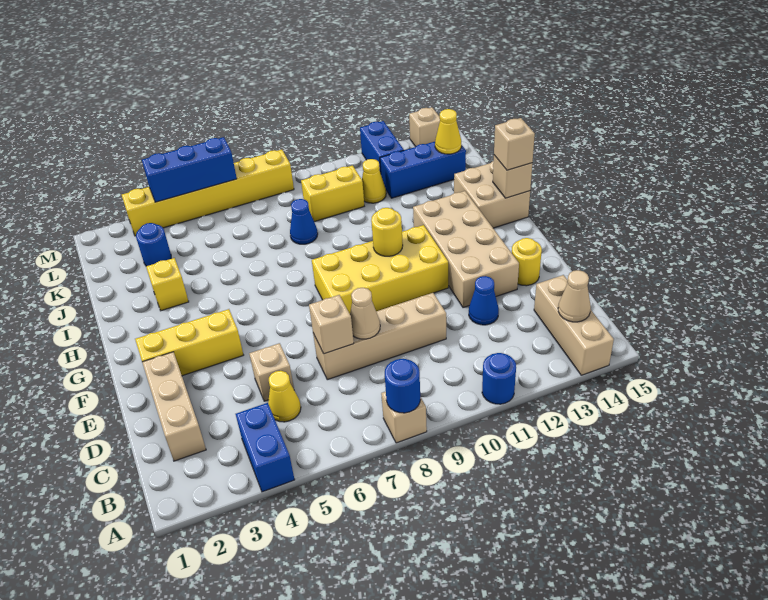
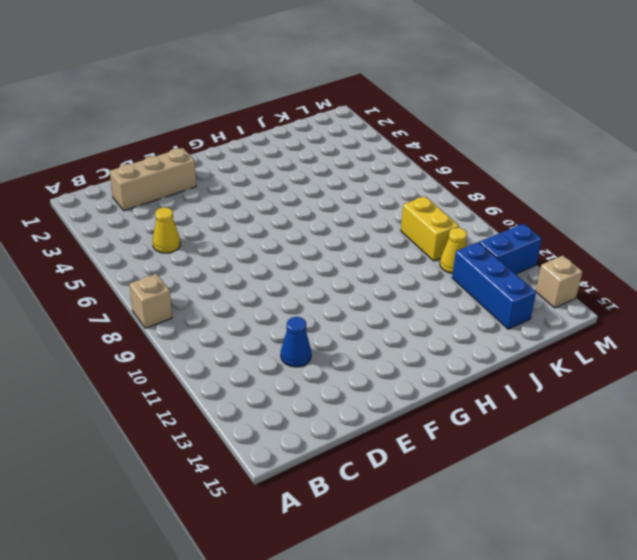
none -> blue brick A4:B4 level 1
none -> blue round brick A11 level 1
none -> tan brick A14:C14 level 1
none -> tan brick D5 level 1

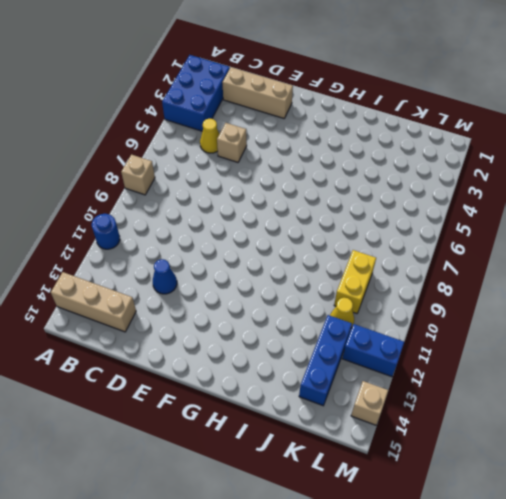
blue brick A2:B4 level 1 -> blue brick A4:B4 level 1
none -> tan brick D7:D10 level 1
none -> tan brick E12:H13 level 1
none -> yellow round brick E14 level 1
none -> yellow brick F2:F4 level 1

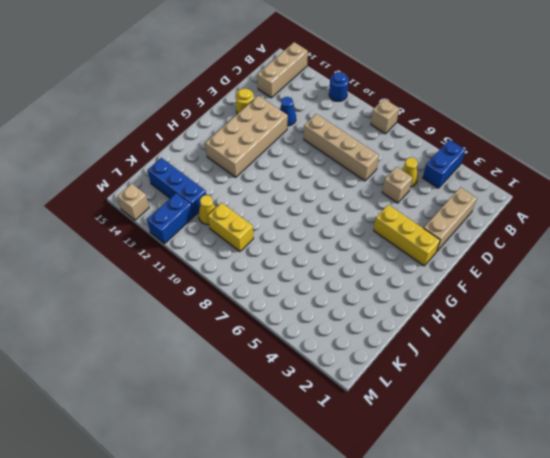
none -> yellow brick F8:G11 level 1
none -> tan brick H14:I15 level 1
none -> yellow brick I3 level 1
none -> blue cone J8 level 1

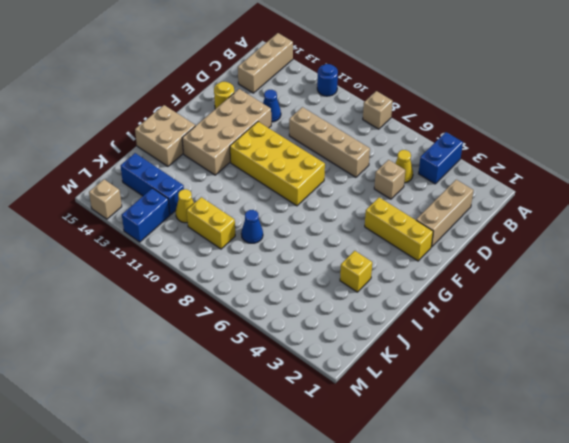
none -> blue round brick K3 level 1
none -> yellow brick M3:M8 level 1
none -> blue round brick A8 level 2
none -> tan cone B14 level 2

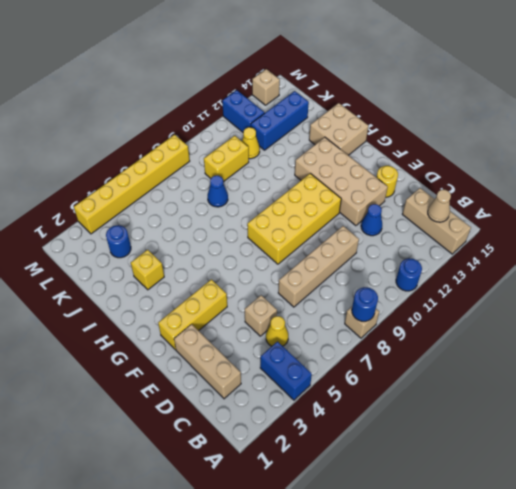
none -> tan brick D7 level 2
none -> tan cone D8 level 2
none -> yellow round brick G10 level 2
none -> tan brick H15 level 2

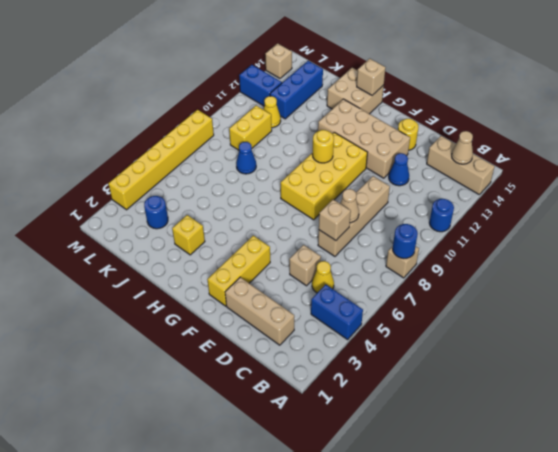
none -> yellow cone K14 level 2
none -> blue brick M4:M6 level 2
none -> tan brick H15 level 3

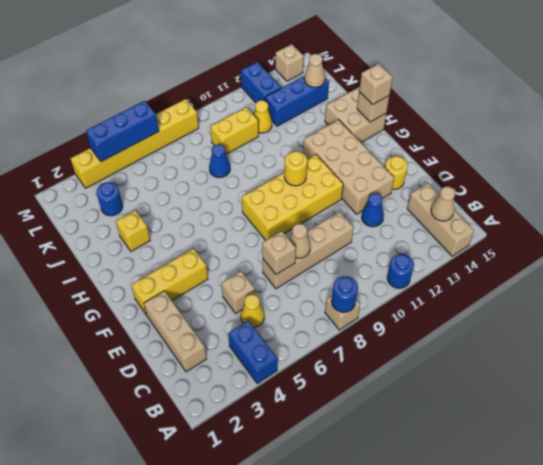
tan cone K14 level 2 -> yellow cone K14 level 2

